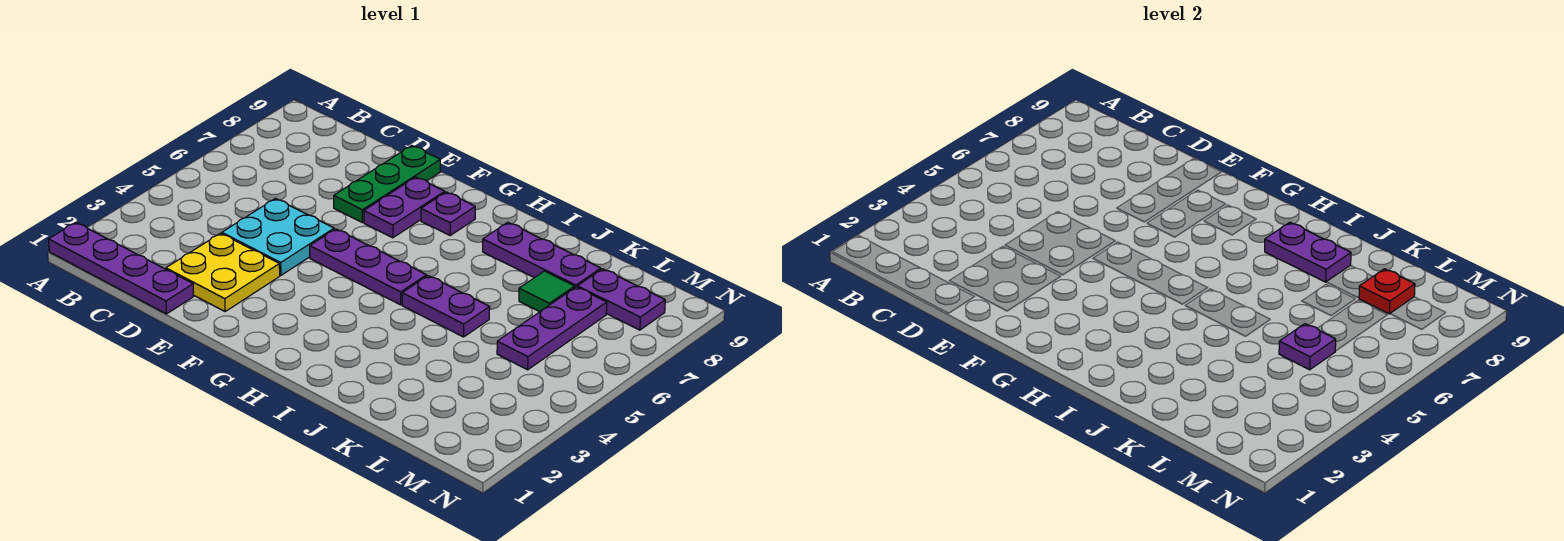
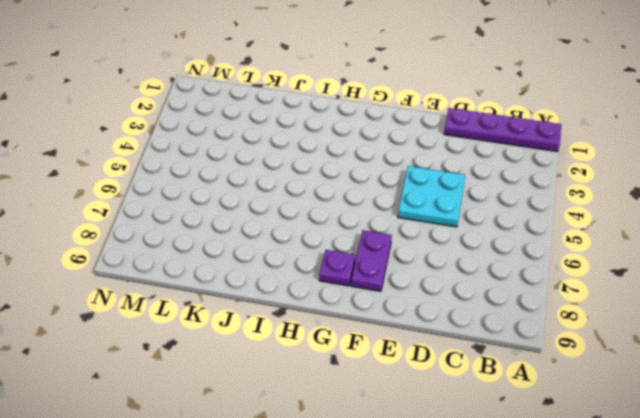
none -> yellow plate D2:E3 level 1
none -> green plate E7:E9 level 1
none -> purple plate F5:H5 level 1

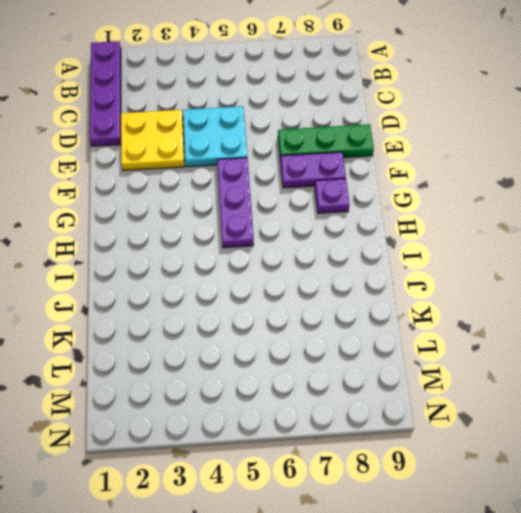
none -> purple plate I5:J5 level 1
none -> purple plate I8:K8 level 1
none -> green tile K7 level 1

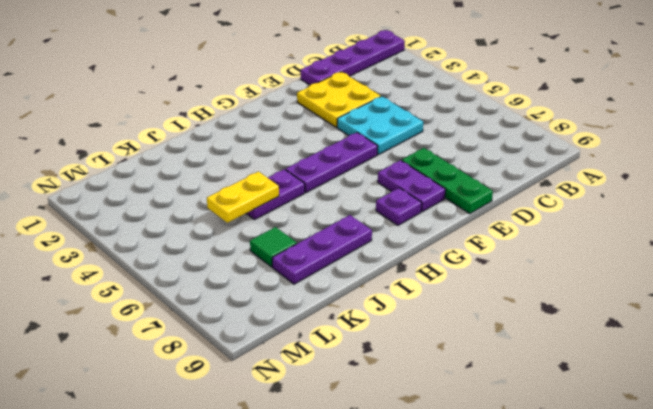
yellow plate J5:K5 level 2 -> none
none -> purple plate L5:L7 level 1
none -> purple plate L8:M8 level 1
none -> purple plate I8:J8 level 2

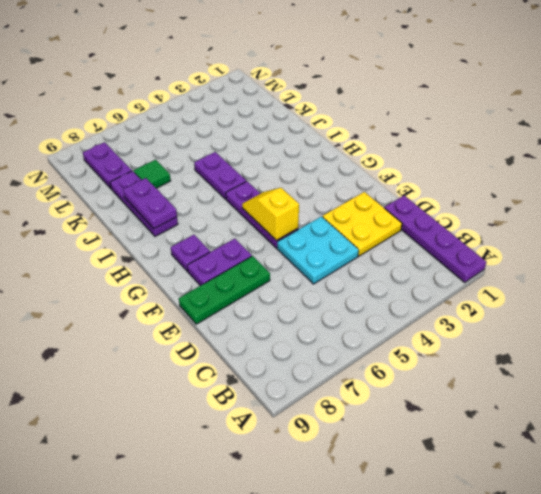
yellow slope F5:G5 level 2 top F -> none
none -> purple plate L5:L7 level 1
none -> purple plate L5 level 2
none -> red plate L8 level 2

